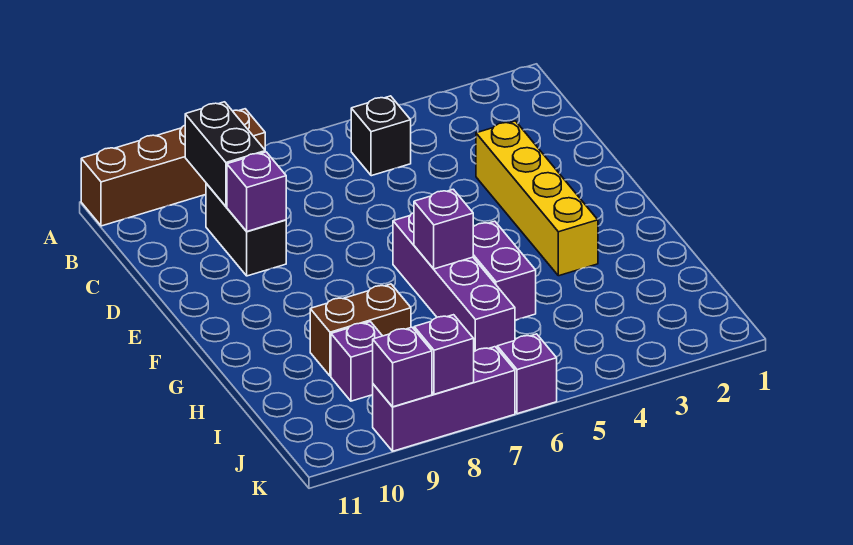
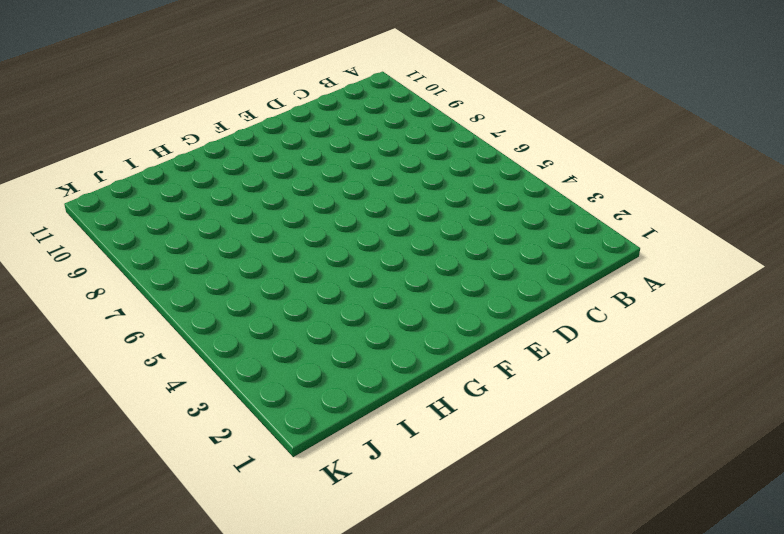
none -> brown brick A8:A11 level 1
none -> black brick B5 level 1
none -> black brick C9:D9 level 1

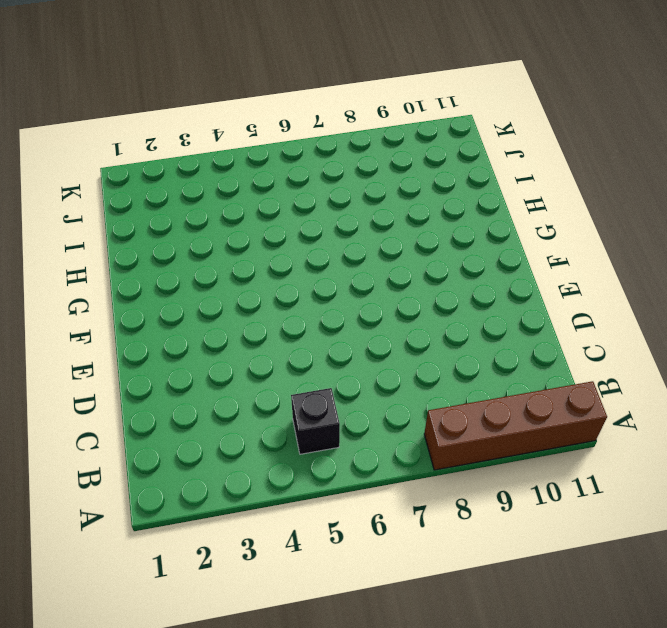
none -> black brick C9:D9 level 1
none -> yellow brick D3:G3 level 1
none -> purple brick F6:I6 level 1

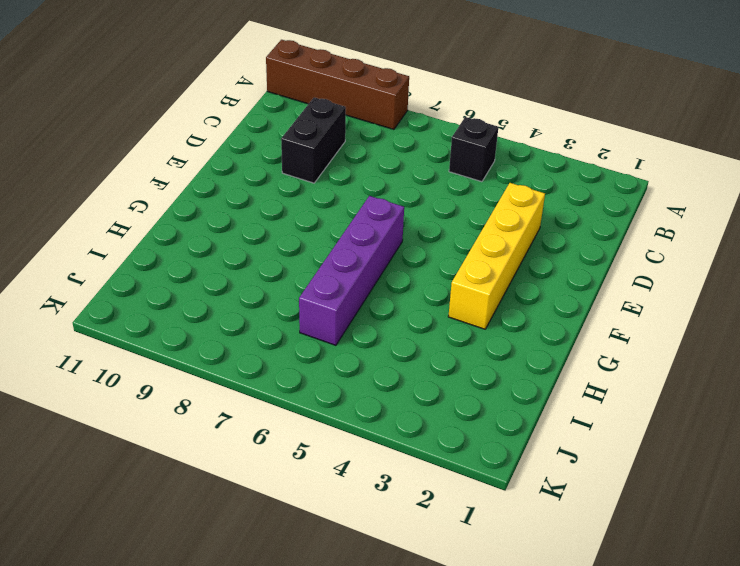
none -> purple brick G5:H5 level 1
none -> brown brick H8:H9 level 1
none -> purple brick I9 level 1

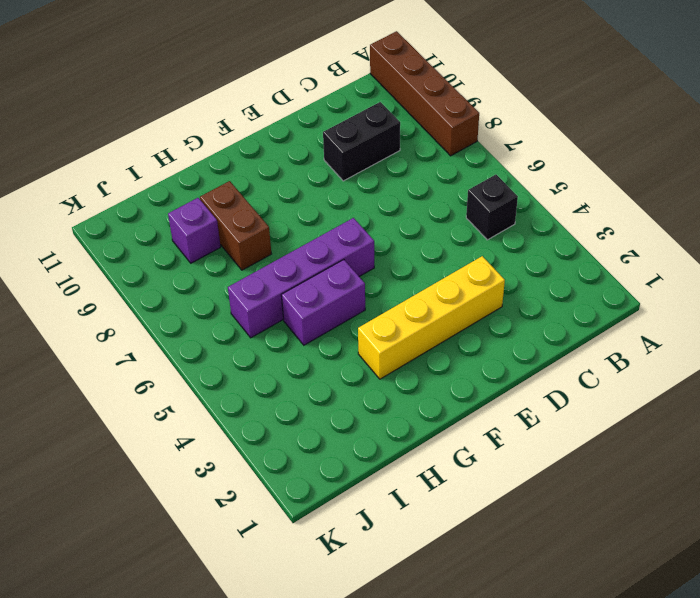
none -> purple brick K6 level 1
none -> purple brick K7:K9 level 1
none -> black brick B9:C9 level 2

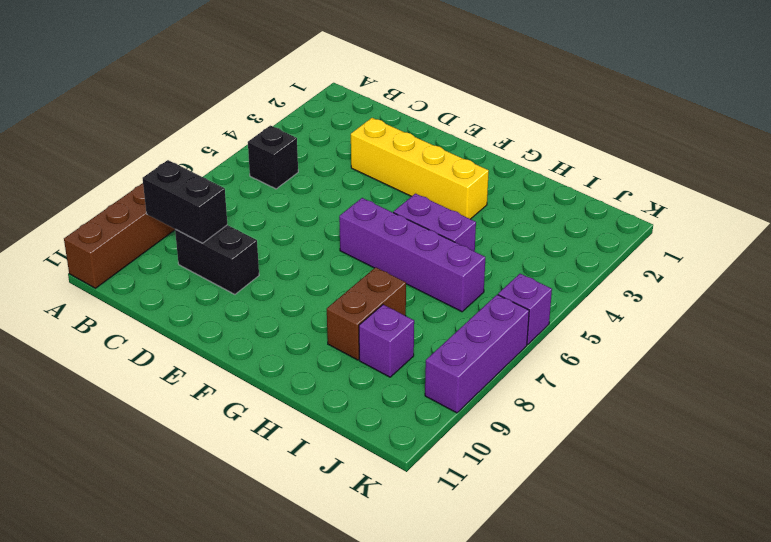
none -> purple brick D9 level 2
none -> purple brick G6 level 2
none -> purple brick K8 level 2

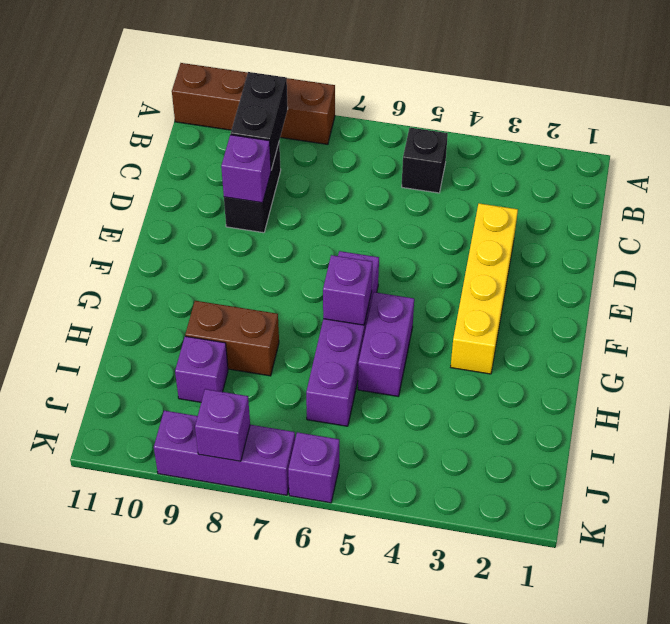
none -> purple brick K9 level 2

